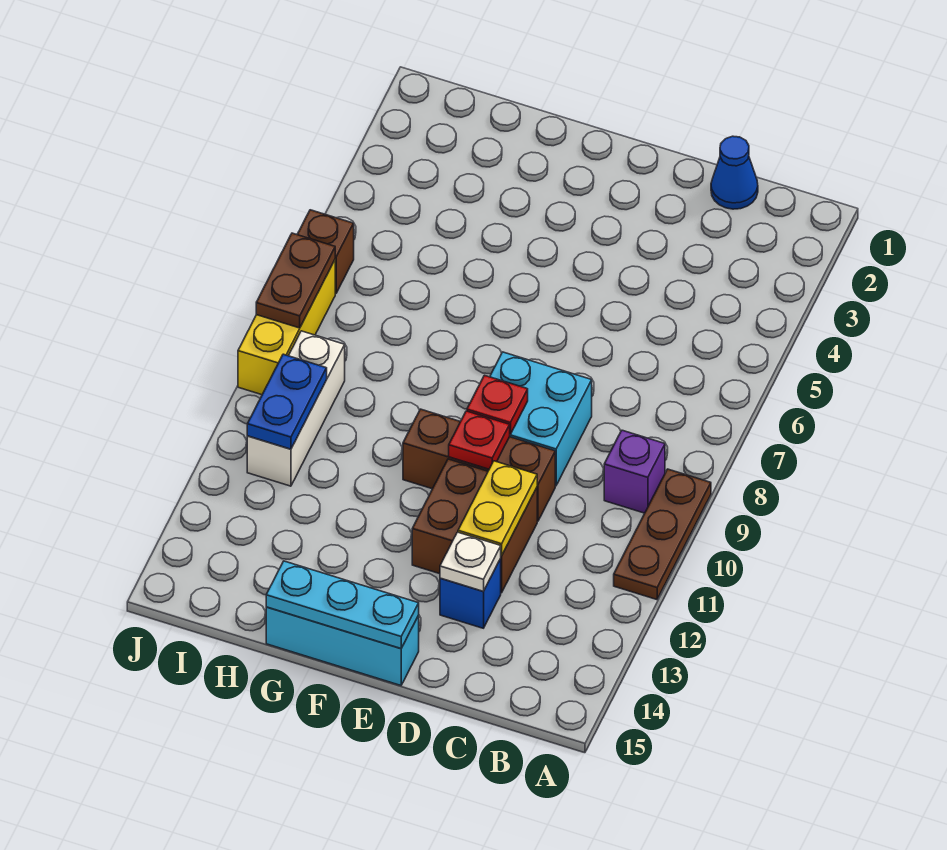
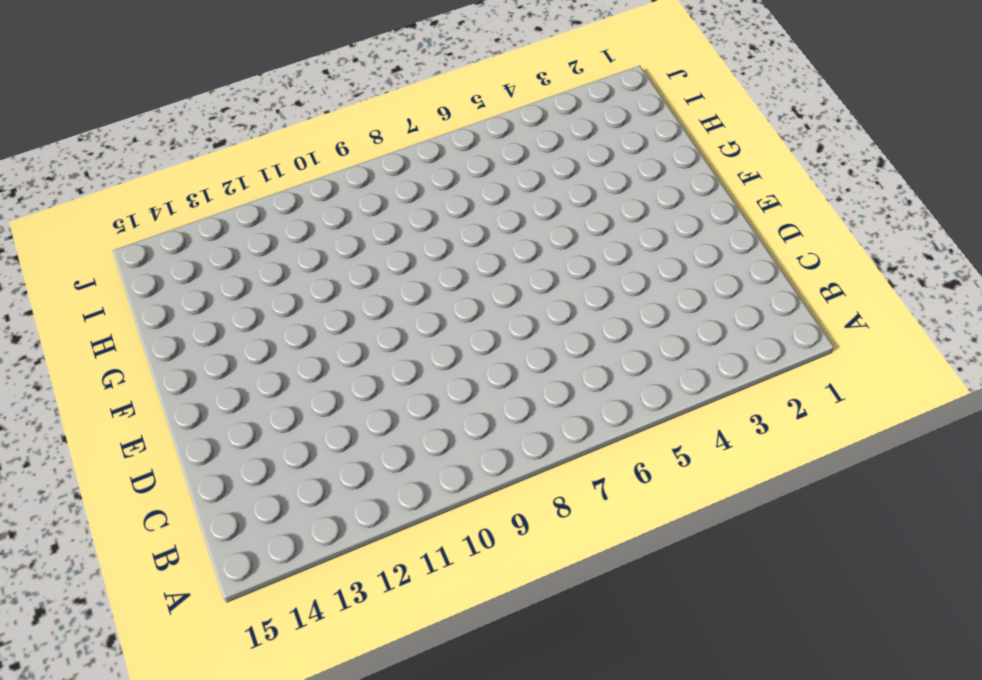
none -> brown plate A9:A11 level 1
none -> purple brick B9 level 1
none -> blue cone C1 level 1

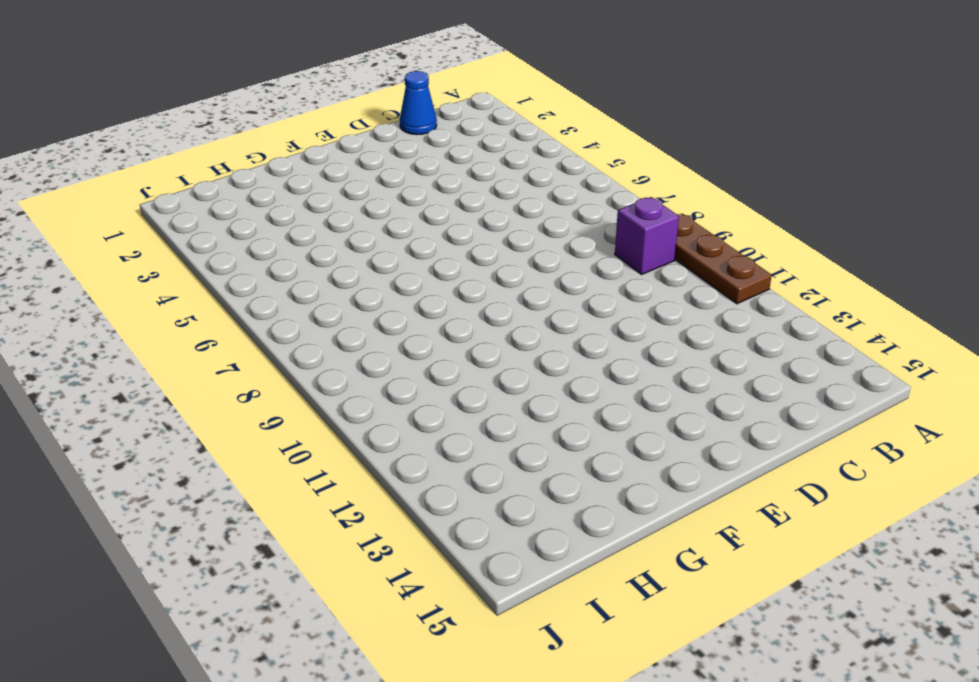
none -> cyan brick D8:E9 level 1
none -> brown brick D10:F10 level 1
none -> brown brick D11:E12 level 1

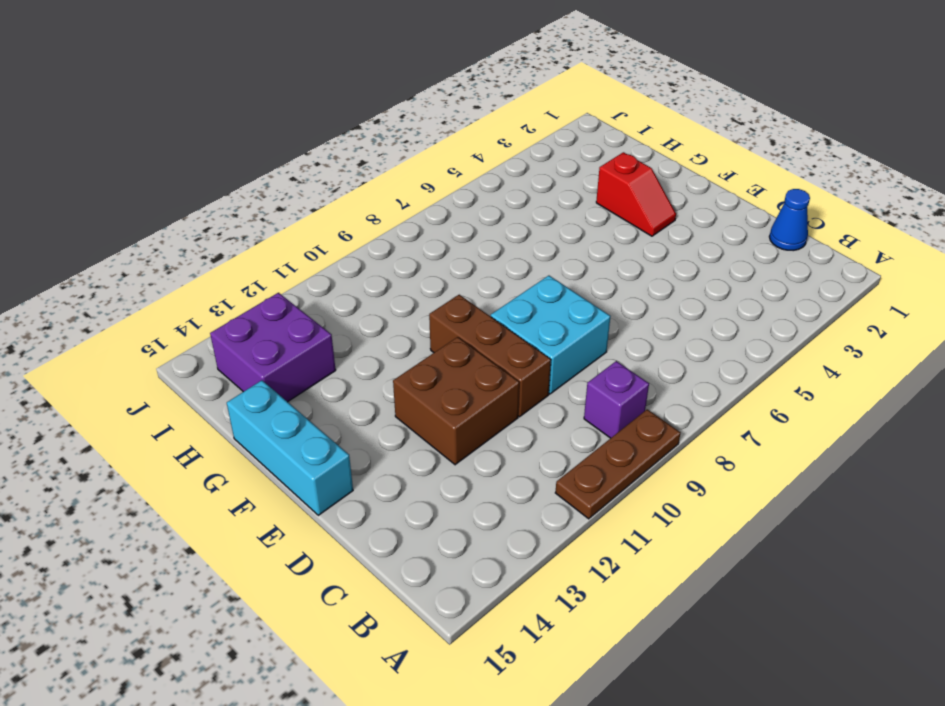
red slope F3:G3 level 1 top G -> none
purple brick H13:I14 level 1 -> none
none -> blue brick D13 level 1
none -> white brick I9:I11 level 1
none -> brown brick J6 level 1

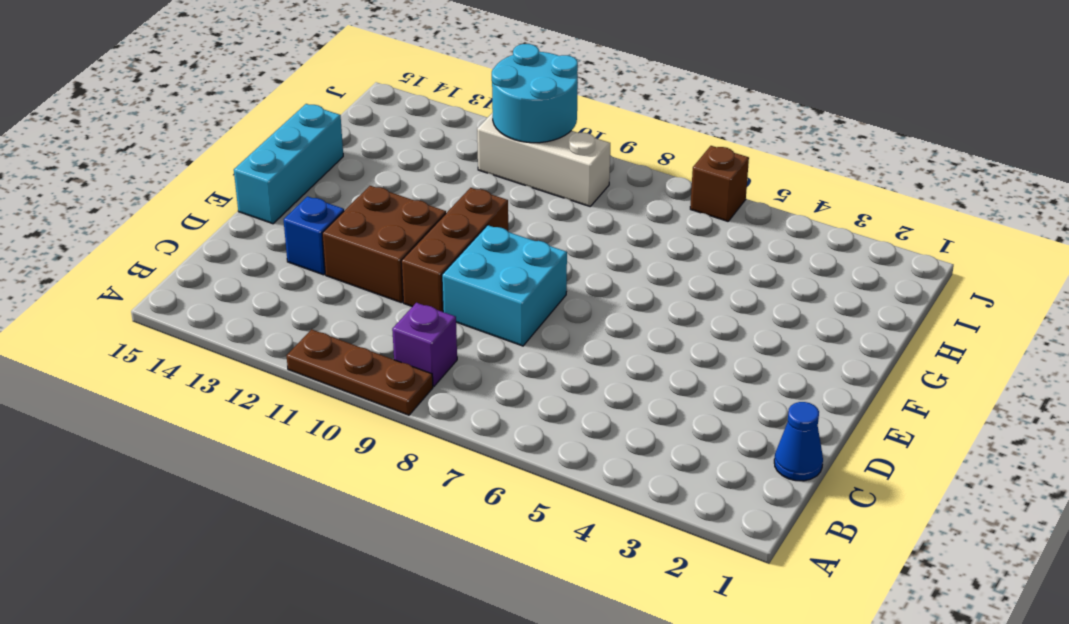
cyan round brick I10:J11 level 2 -> blue plate I10:I11 level 2
none -> yellow brick J7:J9 level 1
none -> yellow plate D11:D12 level 2
none -> white plate D13 level 2

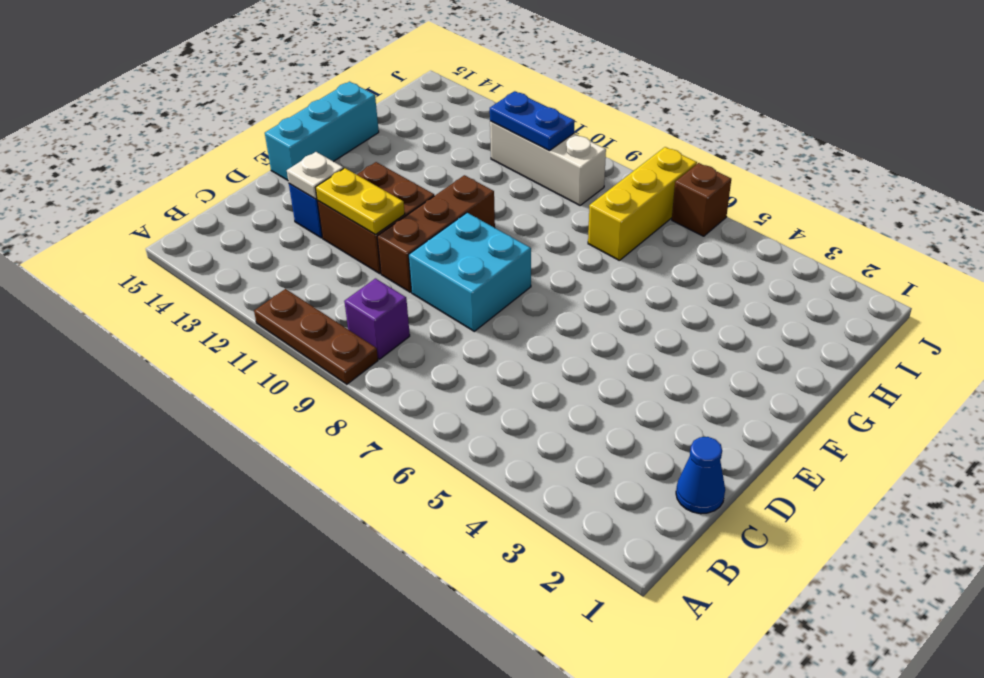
yellow brick H7:J7 level 1 -> yellow brick J7:J9 level 1
none -> red plate E9 level 2
none -> red plate E10 level 2
none -> cyan plate E15:G15 level 2

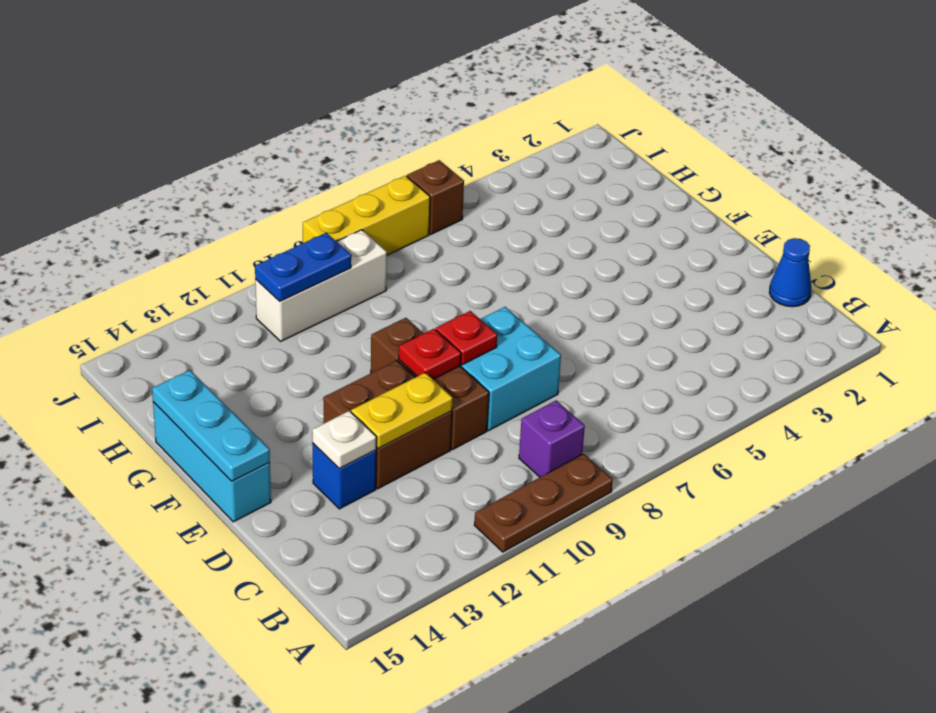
none -> brown plate J7:J8 level 2

